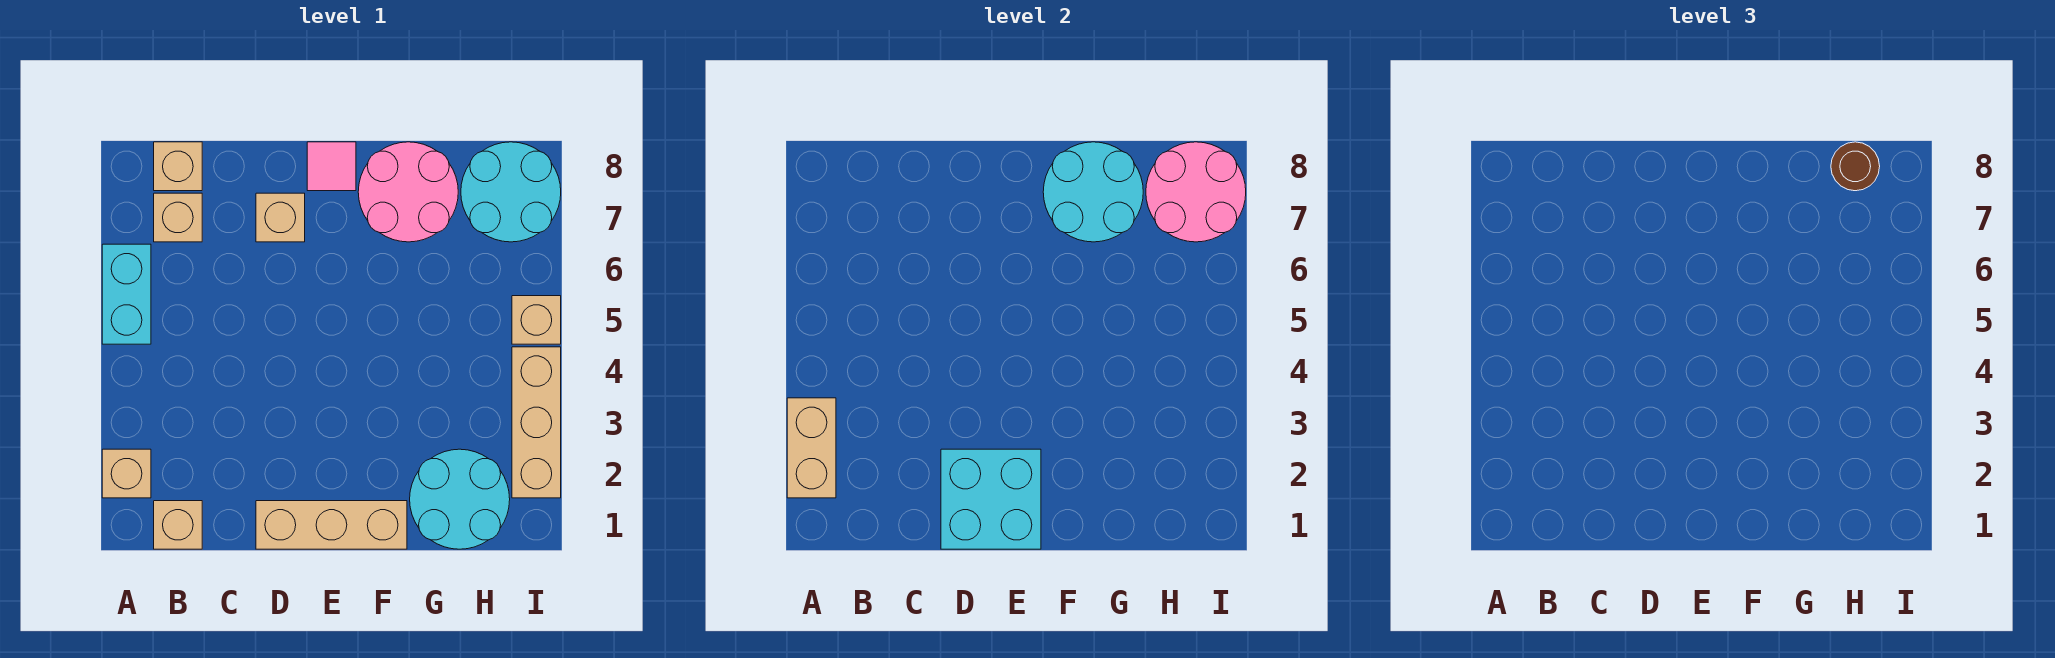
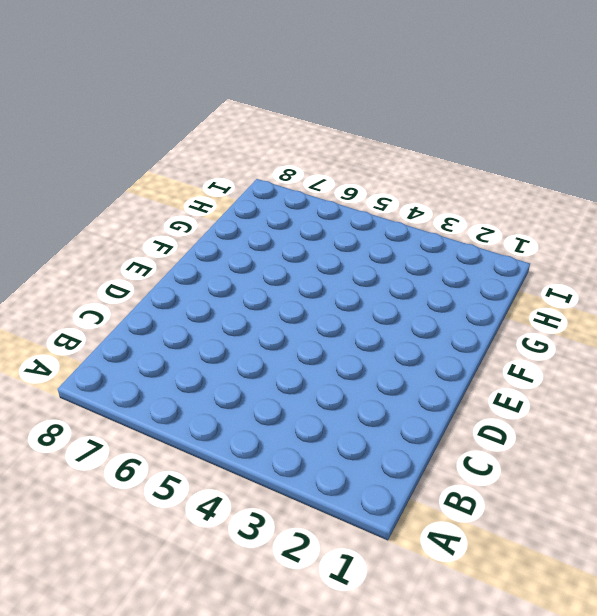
none -> tan brick A2 level 1
none -> cyan brick A5:A6 level 1
none -> tan brick B1 level 1

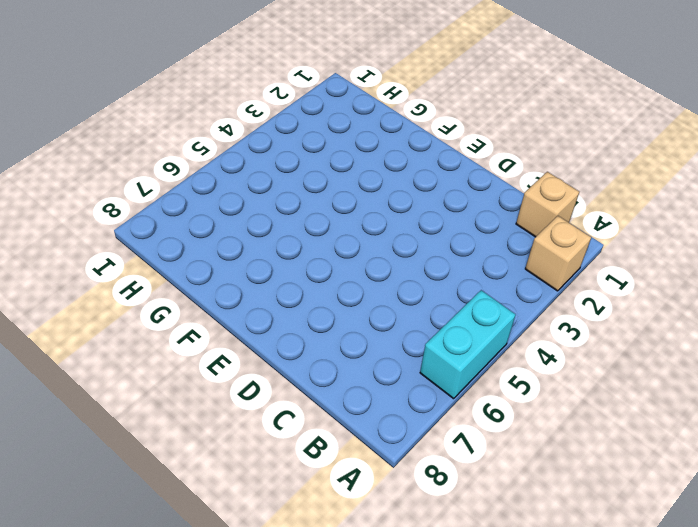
none -> tan brick B7 level 1
none -> tan brick B8 level 1
none -> tan brick D1:F1 level 1

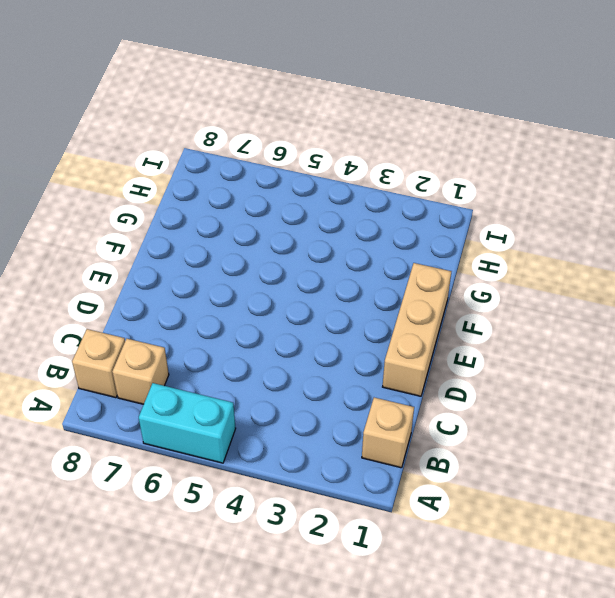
none -> tan brick A2 level 1
none -> tan brick D7 level 1
none -> pink tile E8 level 1

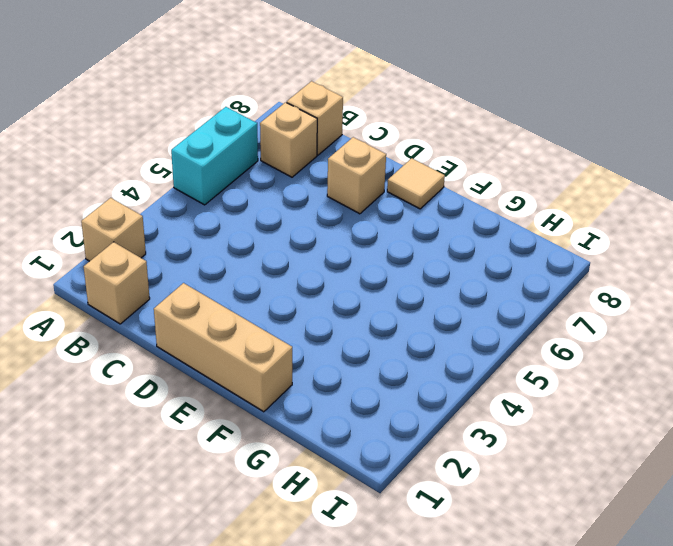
tan tile E8 level 1 -> pink tile E8 level 1
none -> pink round brick F7:G8 level 1
none -> cyan round brick G1:H2 level 1
none -> cyan round brick H7:I8 level 1

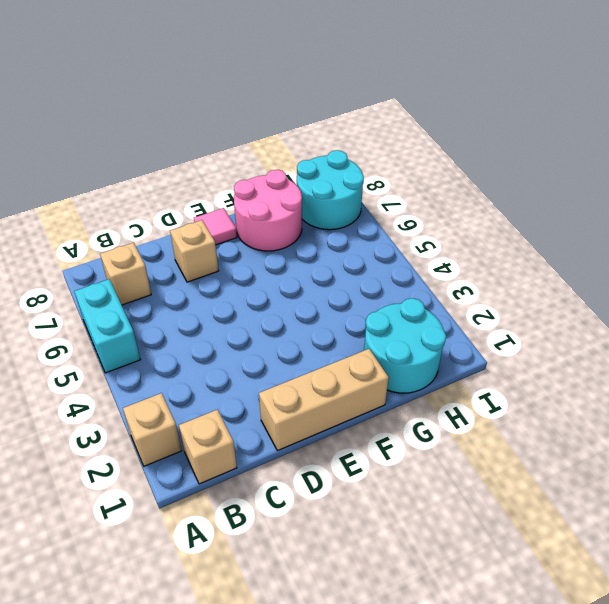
none -> tan brick B8 level 1
none -> tan brick I2:I4 level 1
none -> tan brick I5 level 1

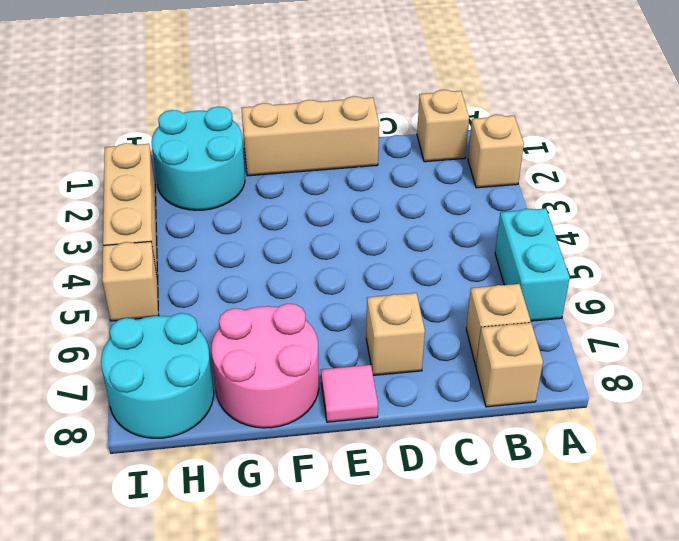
none -> tan brick A2:A3 level 2
none -> cyan brick D1:E2 level 2
none -> cyan round brick F7:G8 level 2

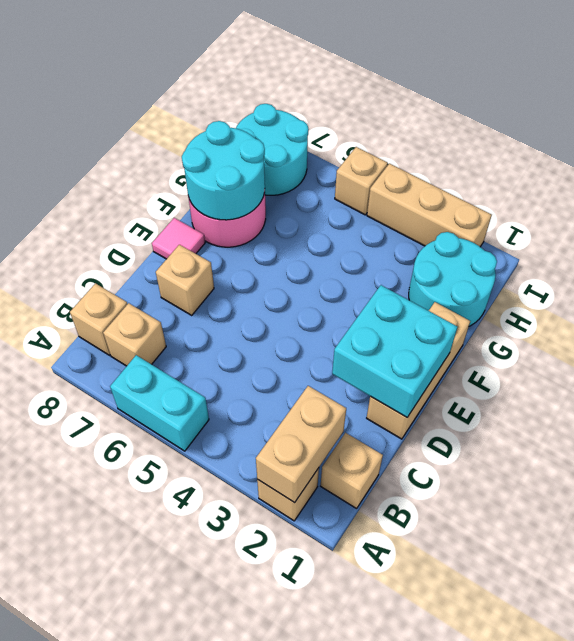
tan brick A2:B2 level 2 -> tan brick A2:A3 level 2
none -> pink round brick H7:I8 level 2
none -> brown round brick H8 level 3

